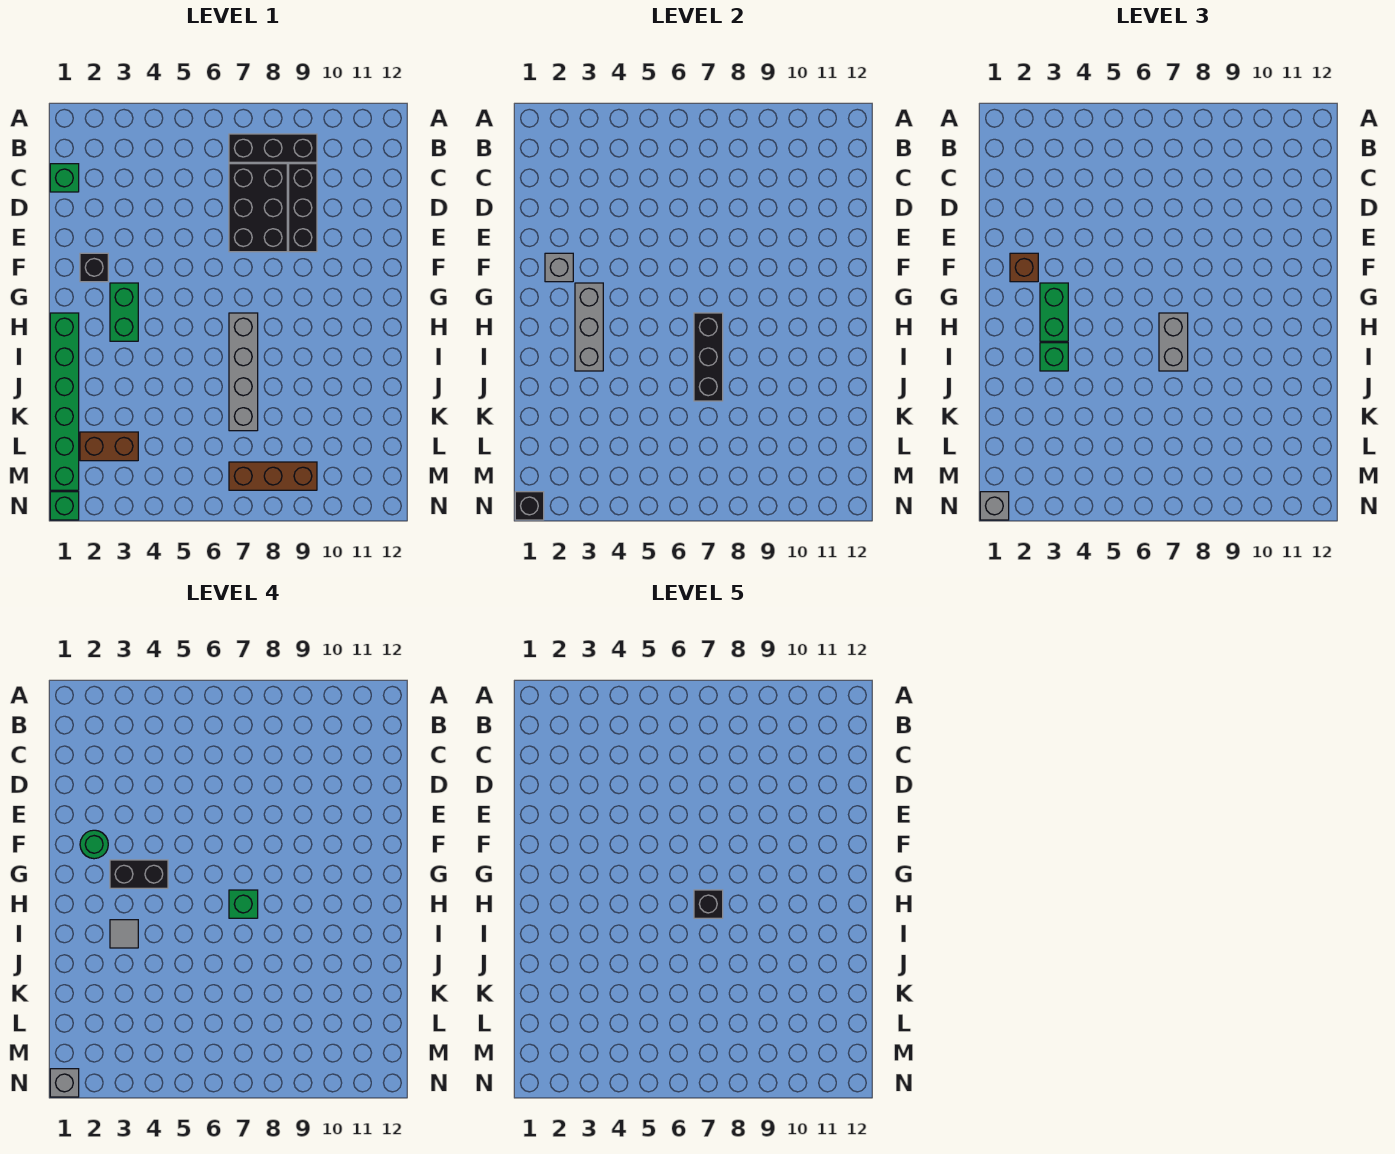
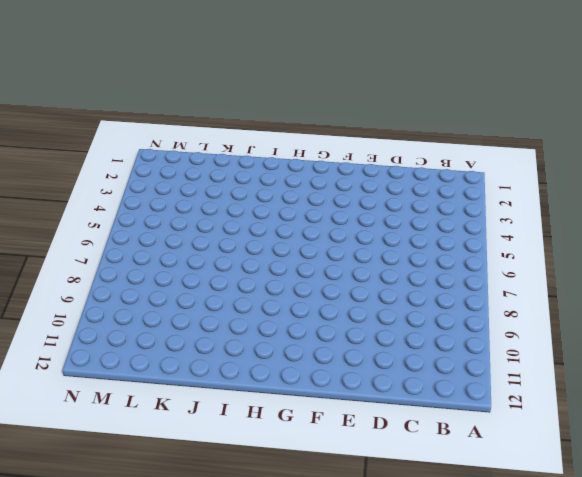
none -> black brick B7:B9 level 1
none -> green brick C1 level 1
none -> black brick C7:E8 level 1

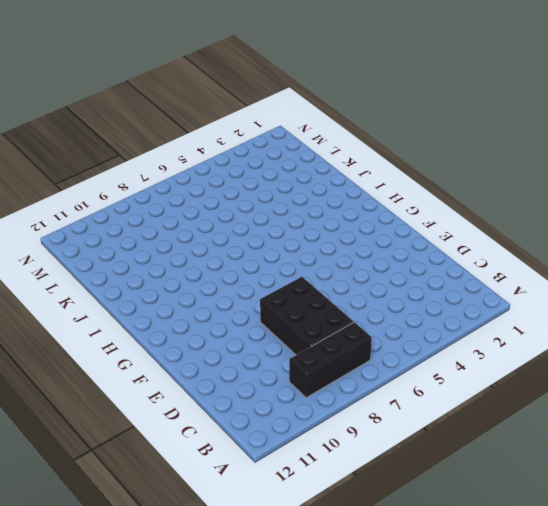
none -> green brick C1 level 1
none -> black brick C9:E9 level 1
none -> black brick F2 level 1

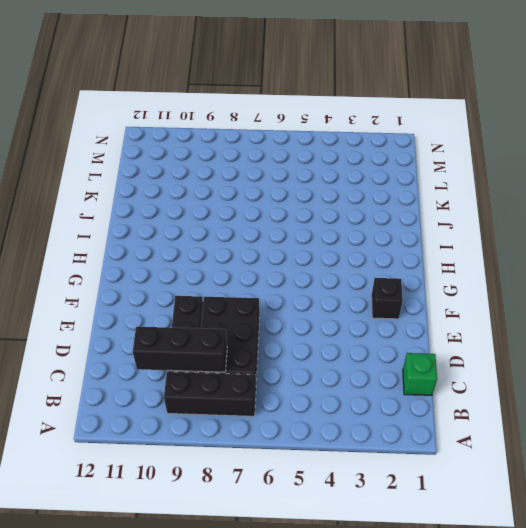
black brick C8:C10 level 2 -> black brick H7:J7 level 2
none -> green brick G3:H3 level 1
none -> green brick H1:M1 level 1
none -> grey brick H7:K7 level 1

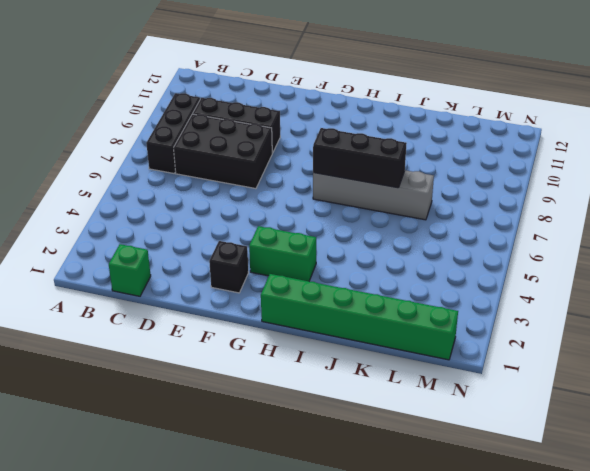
none -> brown brick L2:L3 level 1
none -> brown brick M7:M9 level 1
none -> green brick N1 level 1

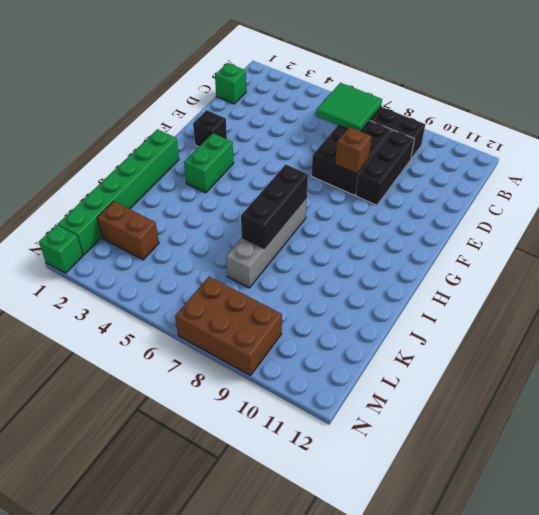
green tile B6:C7 level 2 -> none
brown brick E8 level 2 -> brown brick F2 level 3
brown brick M7:N9 level 1 -> brown brick M7:M9 level 1
none -> grey brick F2 level 2
none -> grey brick G3:I3 level 2
none -> black brick N1 level 2

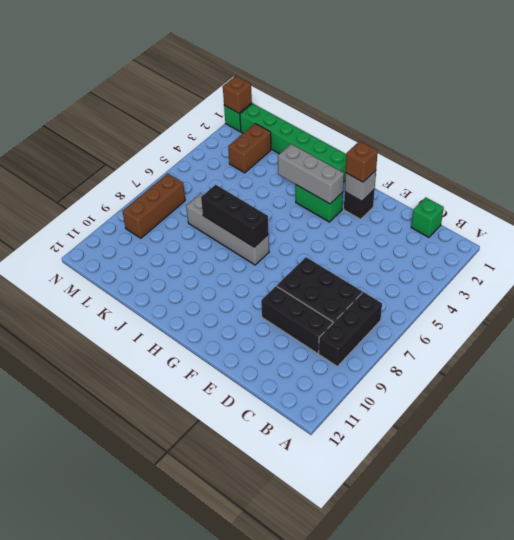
brown brick N1 level 2 -> black brick N1 level 2
none -> green brick G3:H3 level 3
none -> grey brick H7:I7 level 3
none -> green brick I3 level 3

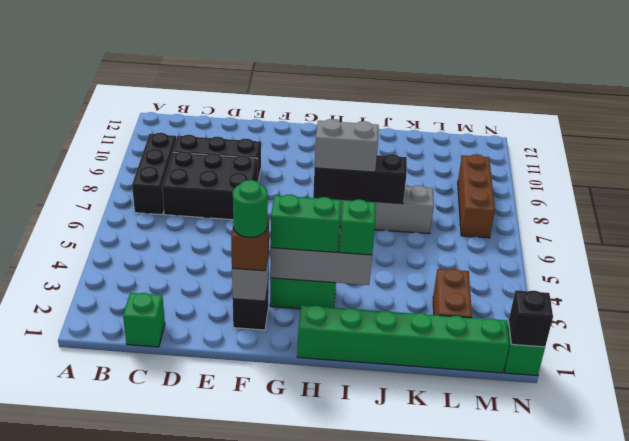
none -> grey brick N1 level 3
none -> black brick G3:G4 level 4
none -> green brick H7 level 4

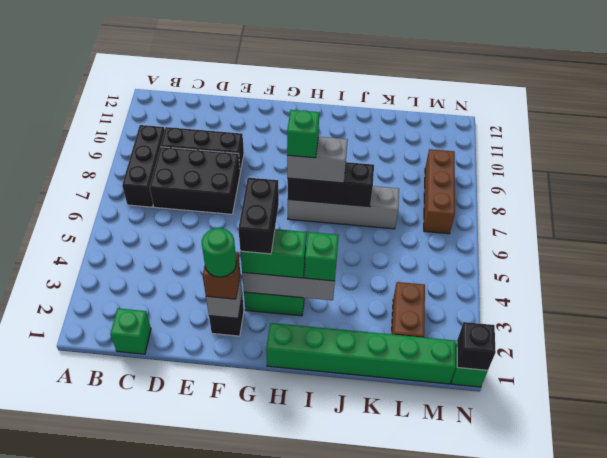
none -> grey brick N1 level 3
none -> grey tile I3 level 4
none -> grey brick N1 level 4

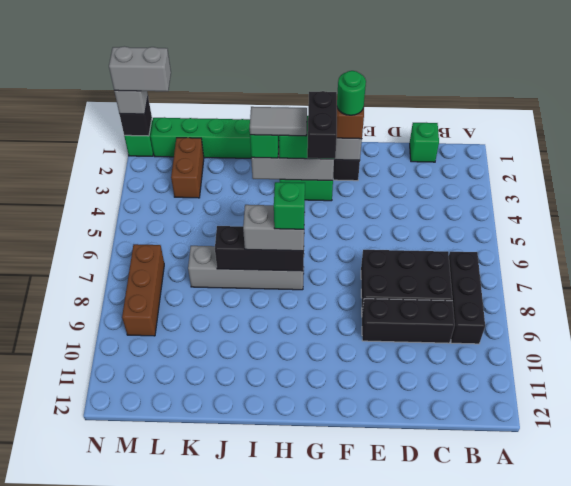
grey tile H3:I3 level 4 -> grey tile I3 level 4
grey brick M1:N1 level 4 -> grey brick N1 level 4
none -> black brick H7 level 5

